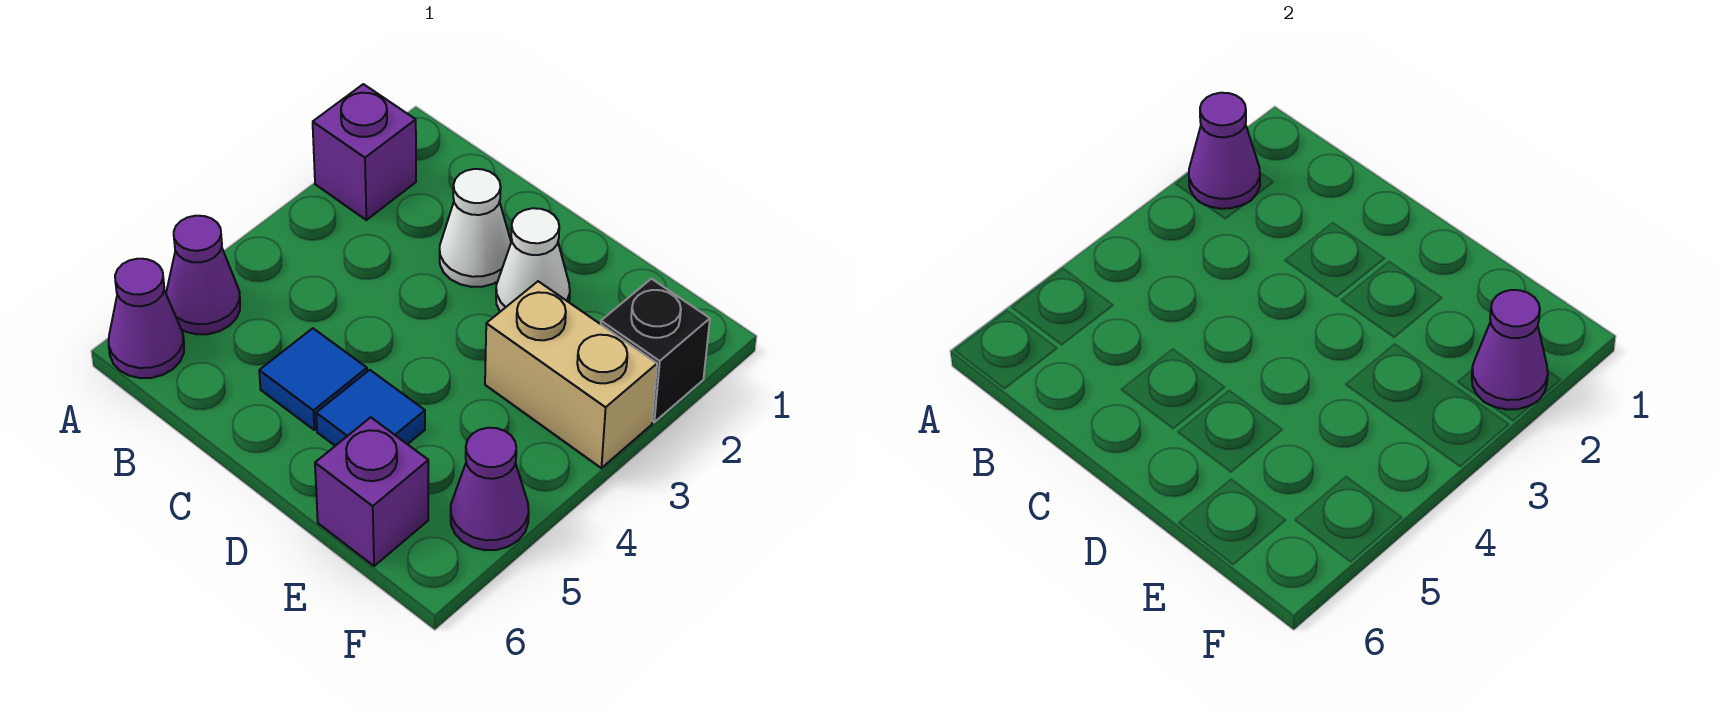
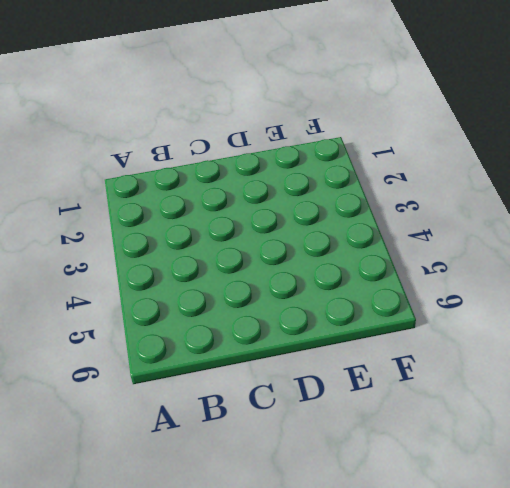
none -> purple brick A2 level 1
none -> purple cone A5 level 1
none -> purple cone A6 level 1

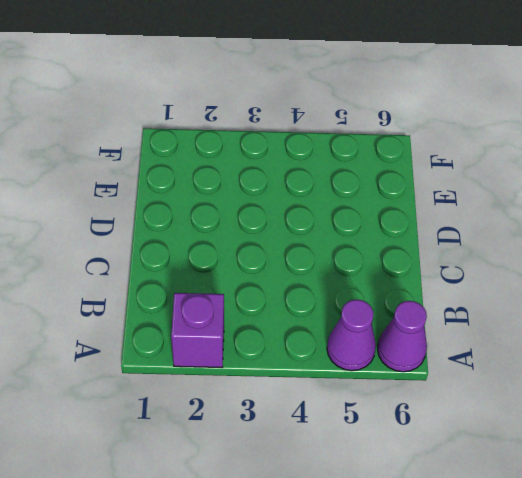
none -> white cone C2 level 1
none -> blue tile C5 level 1
none -> white cone D2 level 1

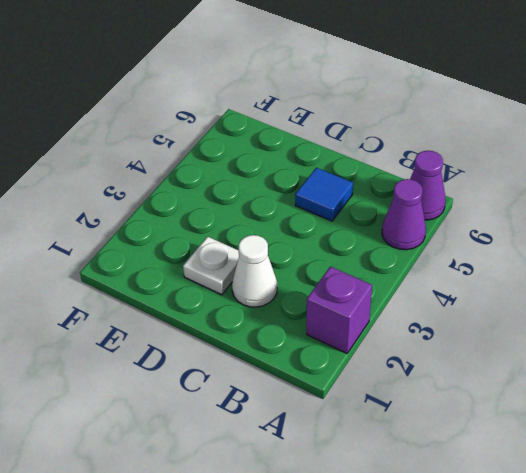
white plate D2 level 1 -> white cone D2 level 1
none -> blue tile D5 level 1
none -> tan brick E3:F3 level 1
none -> purple brick E6 level 1

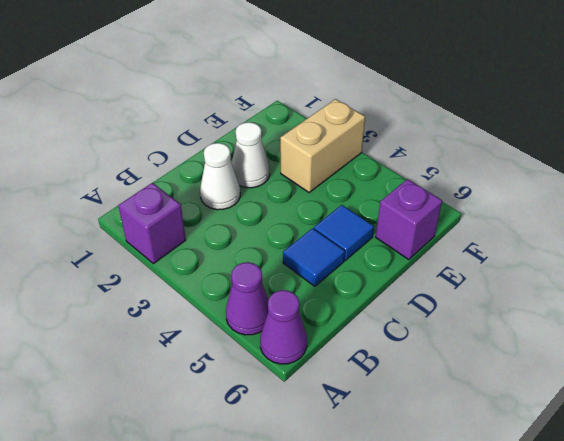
none -> black brick F2 level 1
none -> purple cone F5 level 1
none -> purple cone A2 level 2

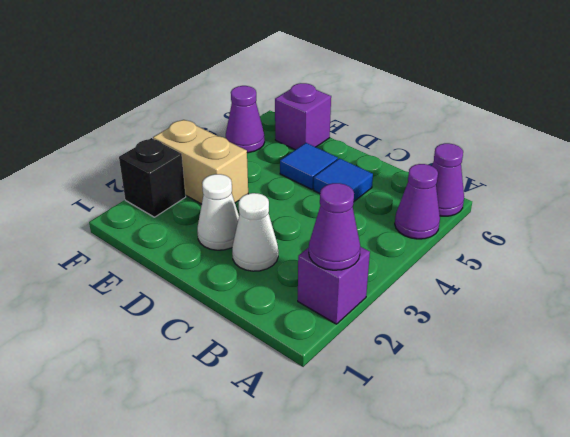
none -> purple cone F2 level 2

